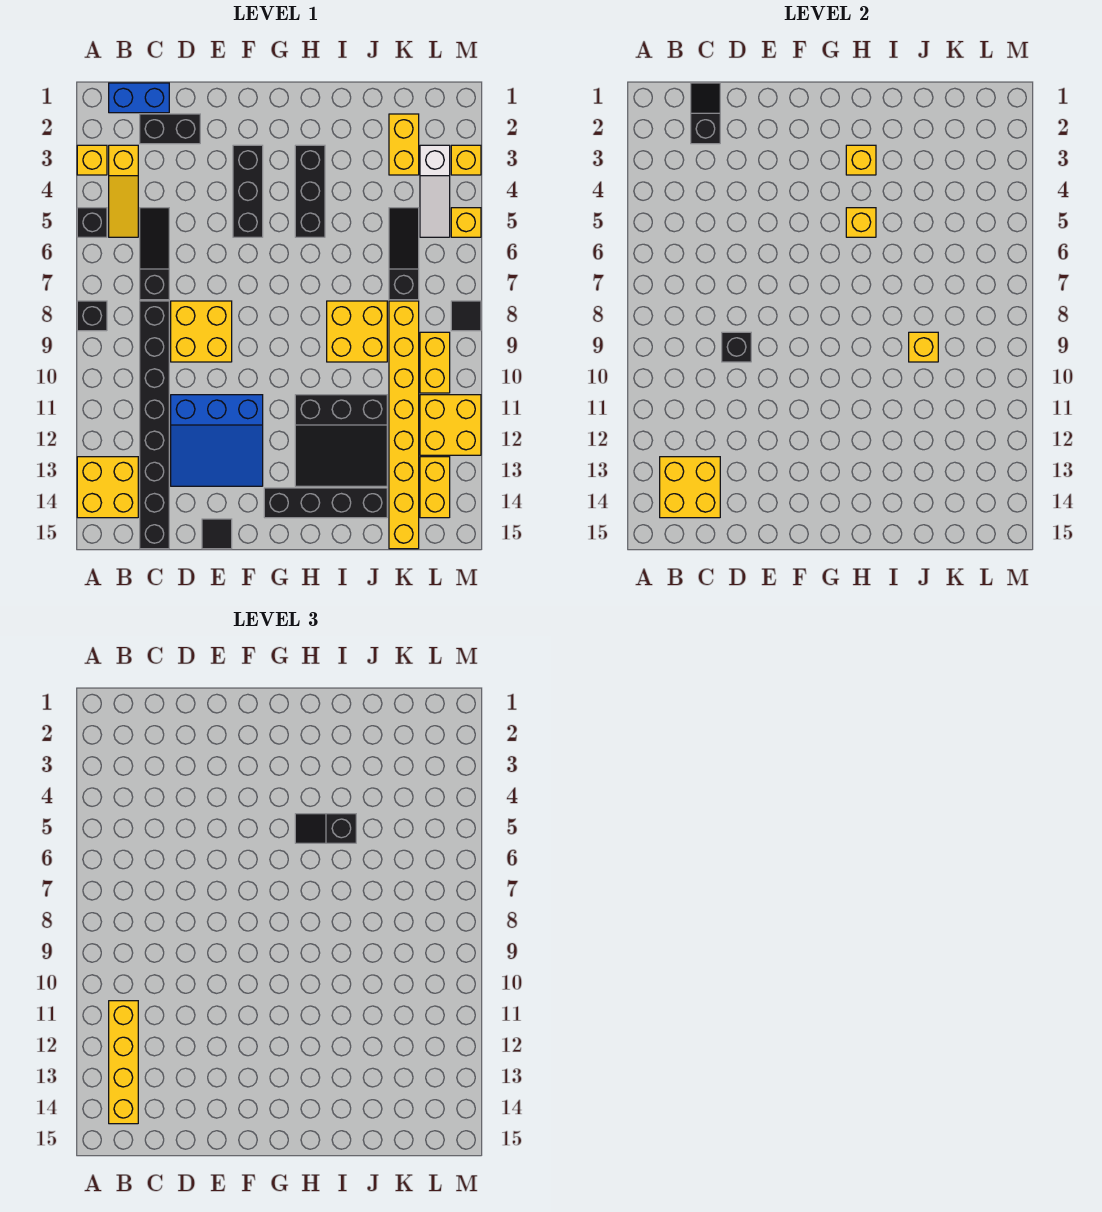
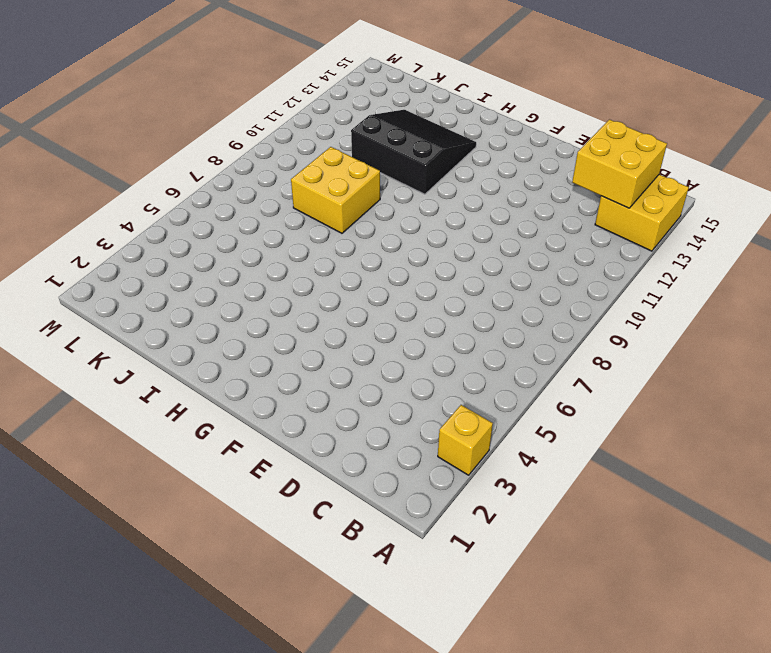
none -> black brick A5 level 1
none -> black brick A8 level 1
none -> blue brick B1:C1 level 1
none -> yellow slope B3:B5 level 1 top 3

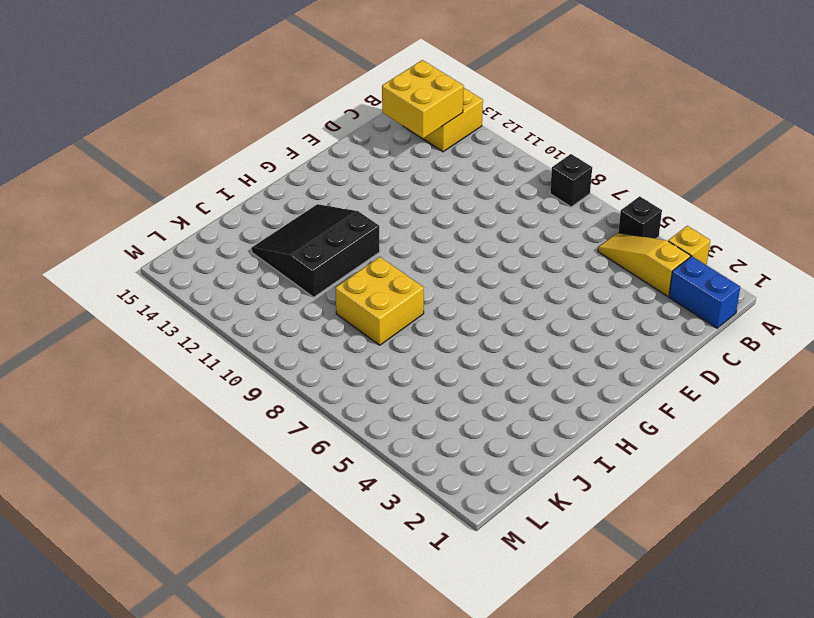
blue brick B1:B2 level 1 -> blue brick B1:C1 level 1
none -> black brick C2:D2 level 1
none -> black slope C5:C7 level 1 top 7
none -> black brick C8:C15 level 1
none -> yellow brick D8:E9 level 1

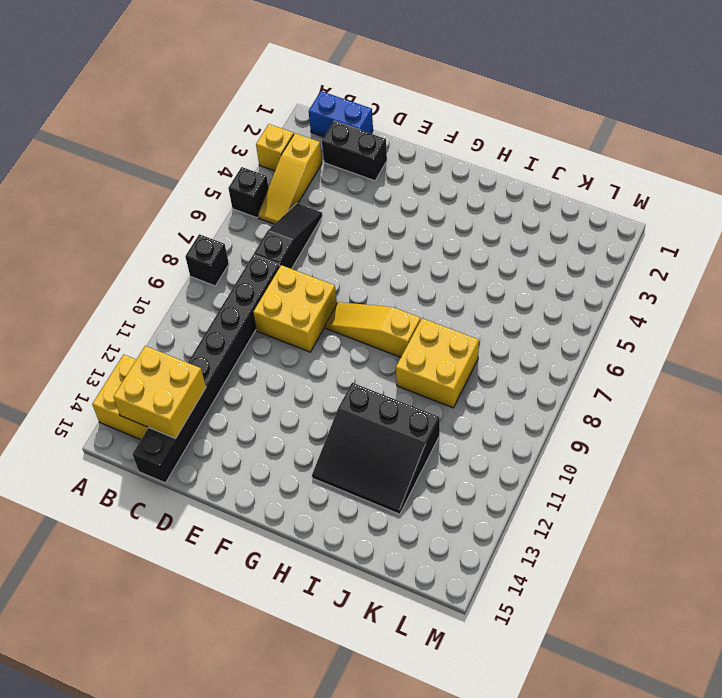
yellow slope F8:H8 level 1 top H -> none
none -> blue slope D11:F13 level 1 top 11
none -> black tile E15 level 1
none -> black brick F3:F5 level 1
none -> black brick G14:J14 level 1

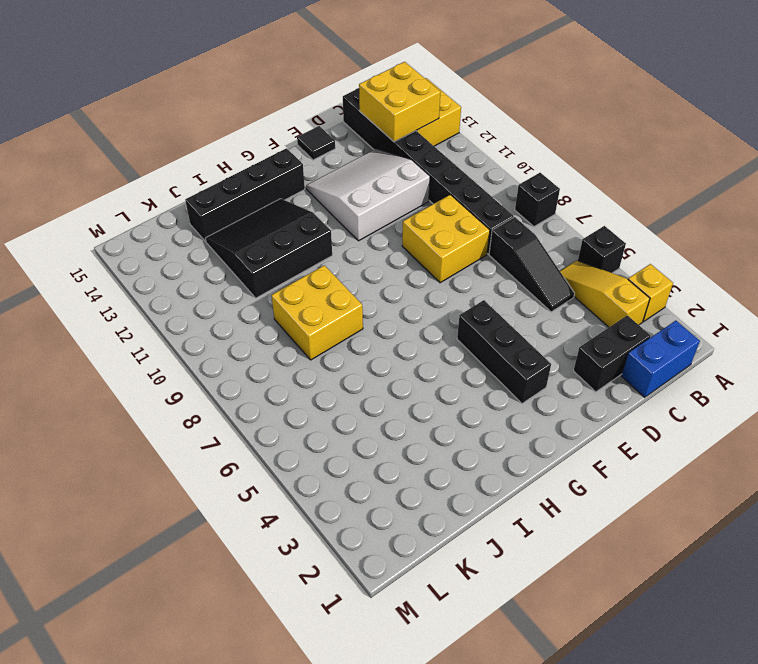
white slope D11:F13 level 1 top 11 -> blue slope D11:F13 level 1 top 11
none -> black brick H3:H5 level 1
none -> yellow brick K2:K3 level 1
none -> black slope K5:K7 level 1 top 7
none -> yellow brick K8:K15 level 1

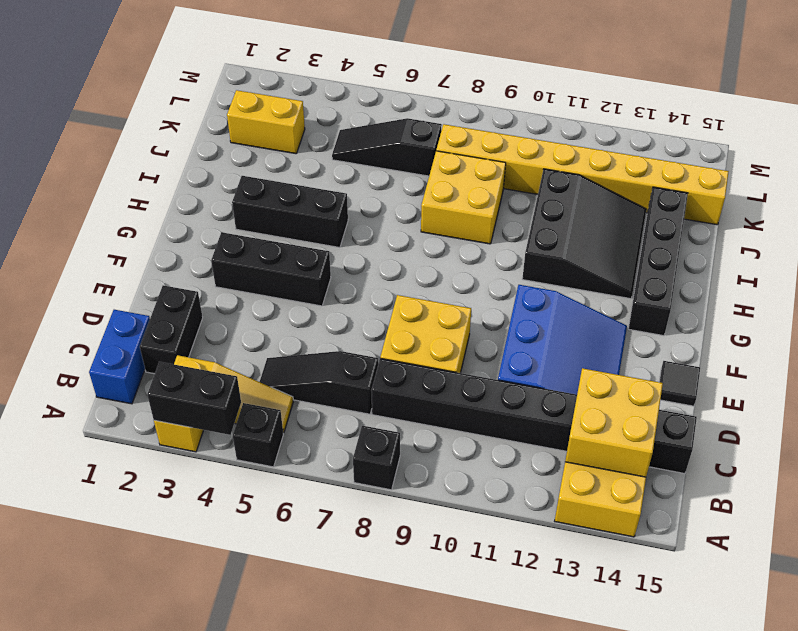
black brick A3:A4 level 2 -> none
none -> white slope L3:L5 level 1 top 3
none -> yellow brick L9:L10 level 1
none -> yellow brick L11:M12 level 1
none -> yellow brick L13:L14 level 1

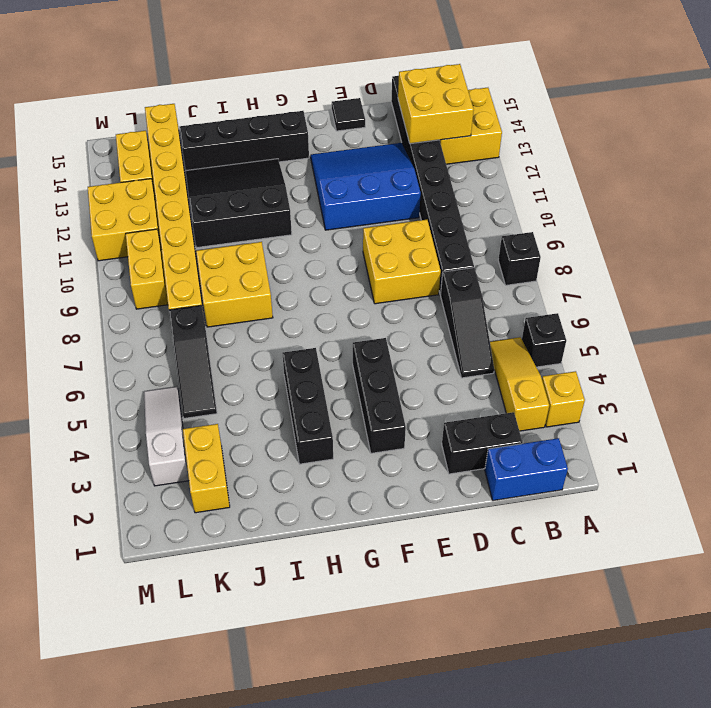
none -> yellow brick M3 level 1
none -> yellow brick M5 level 1
none -> black tile M8 level 1
none -> black slope C1:C2 level 2 top 2

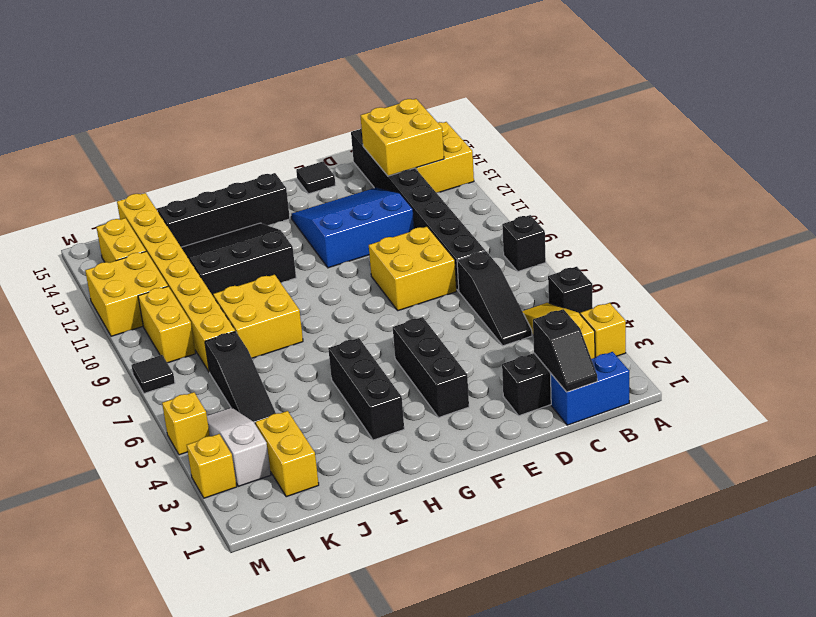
none -> black brick D9 level 2
none -> yellow brick H3 level 2
none -> yellow brick H5 level 2
none -> yellow brick J9 level 2

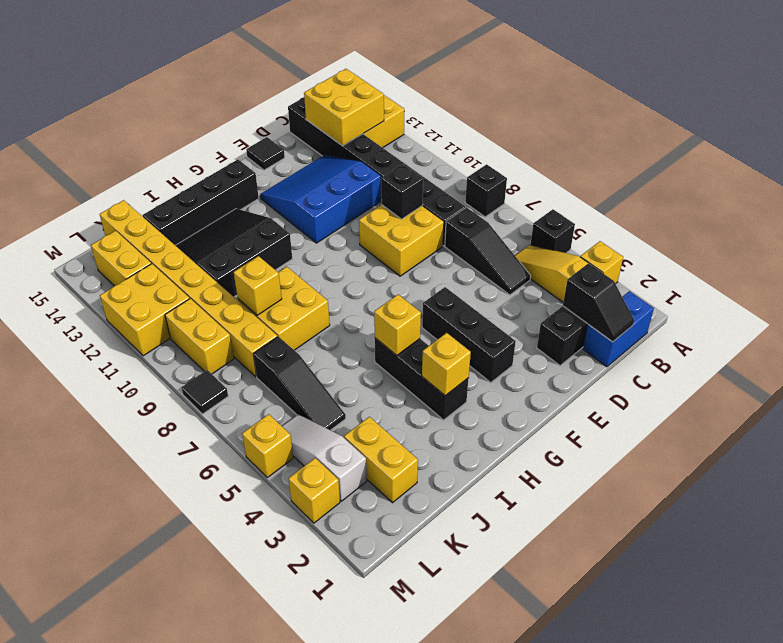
none -> yellow brick B11:B14 level 3
none -> black slope H5:I5 level 3 top I

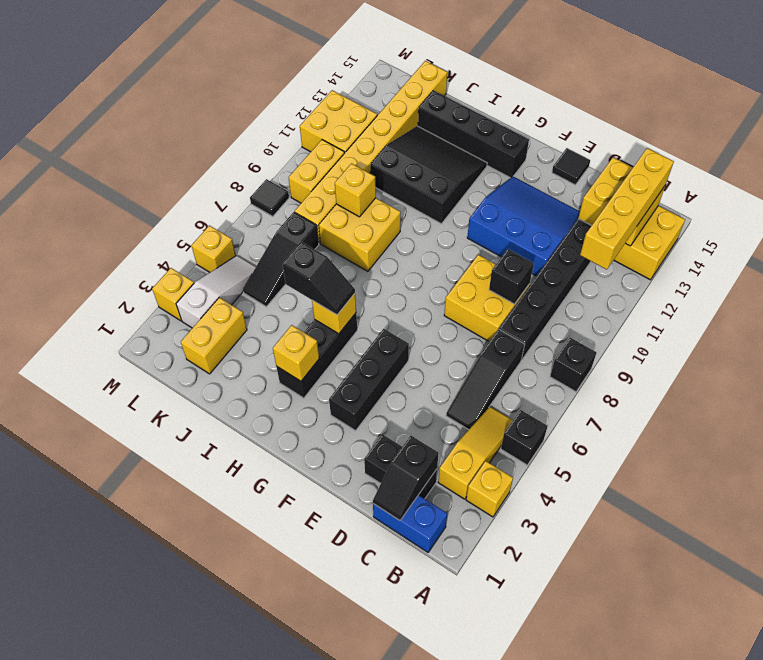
none -> yellow brick L13:L14 level 1

